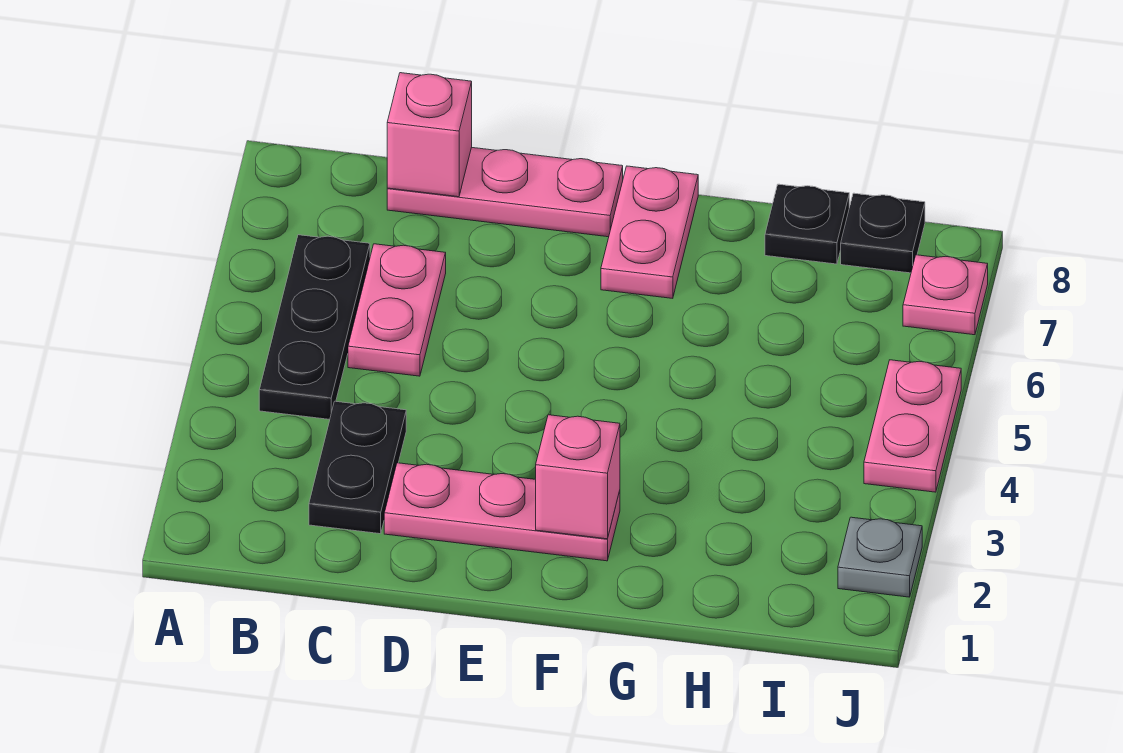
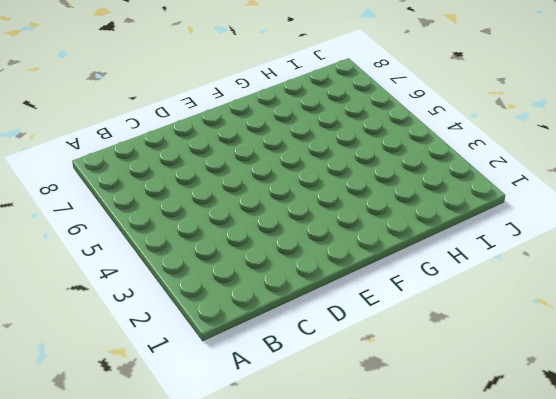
none -> black plate B4:B6 level 1
none -> black plate C2:C3 level 1
none -> pink plate C5:C6 level 1

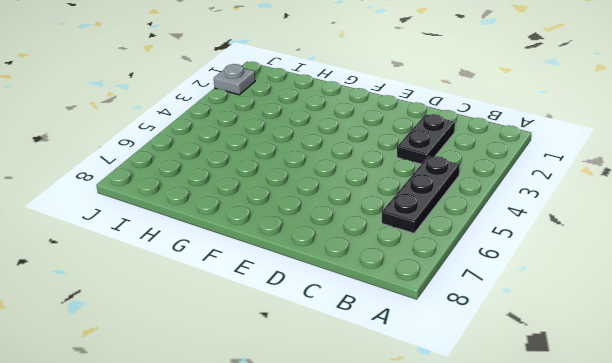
none -> pink plate C5:C6 level 1
none -> pink plate C8:E8 level 1
none -> pink plate D2:F2 level 1

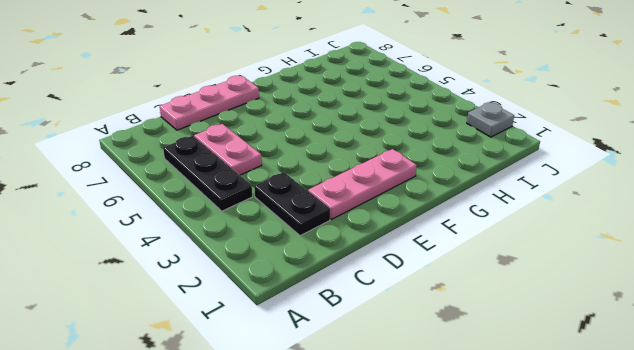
none -> pink plate F7:F8 level 1
none -> black plate H8 level 1
none -> black plate I8 level 1

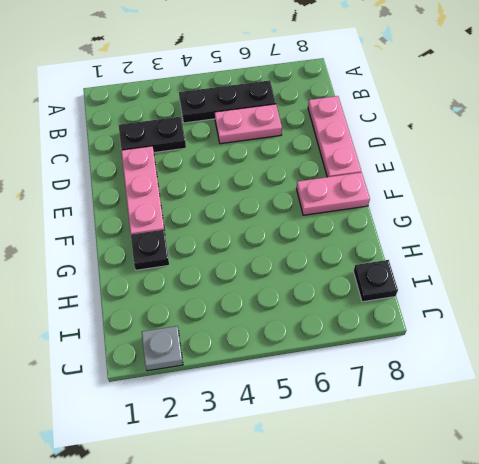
black plate G2 level 1 -> black plate H8 level 1
none -> pink plate J4:J5 level 1
none -> pink plate J7 level 1
none -> pink brick C8 level 2

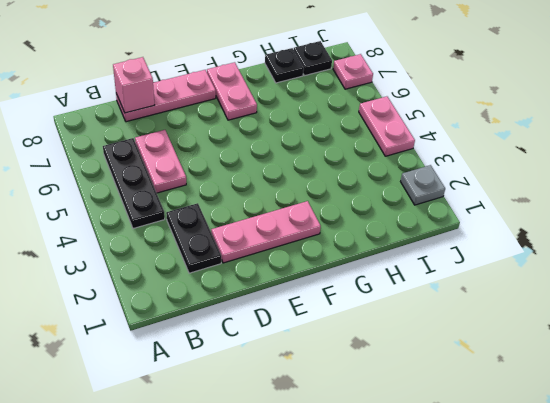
none -> pink brick F2 level 2

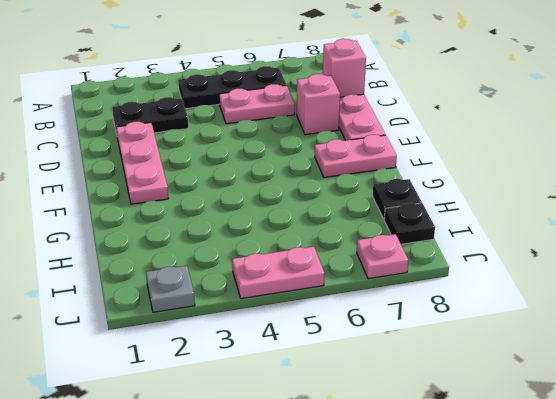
pink brick D7 level 1 -> pink brick F2 level 2

